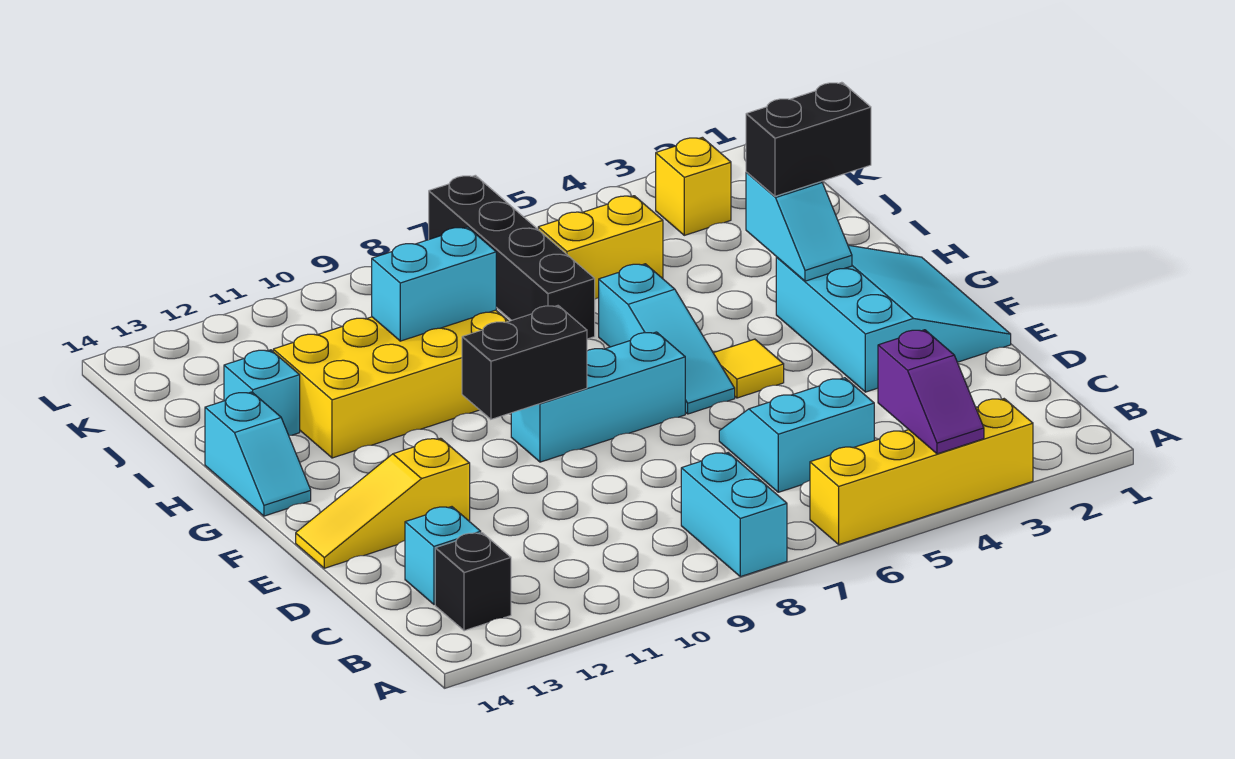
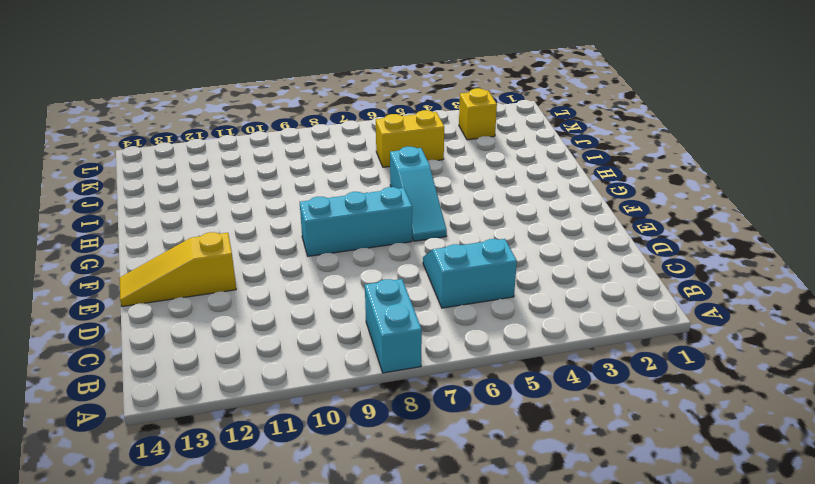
none -> yellow brick A3:A6 level 1
none -> black brick B13 level 1
none -> cyan brick C13 level 1

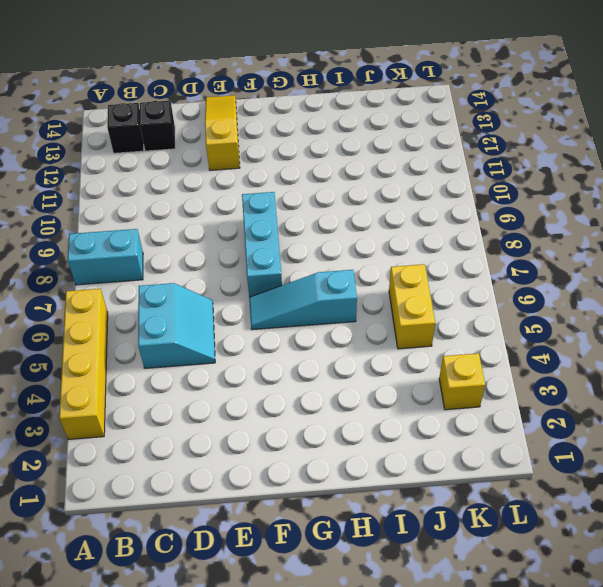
black brick C13 level 1 -> cyan brick C13 level 1
none -> cyan slope E1:G3 level 1 top 3
none -> yellow tile F5 level 1
none -> cyan slope G14:H14 level 1 top H

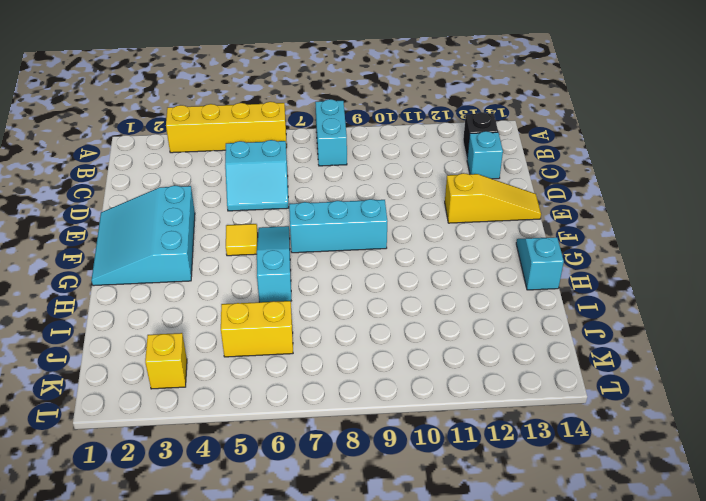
none -> yellow brick H9:I12 level 1
none -> black brick I7:L7 level 1
none -> cyan brick I13 level 1

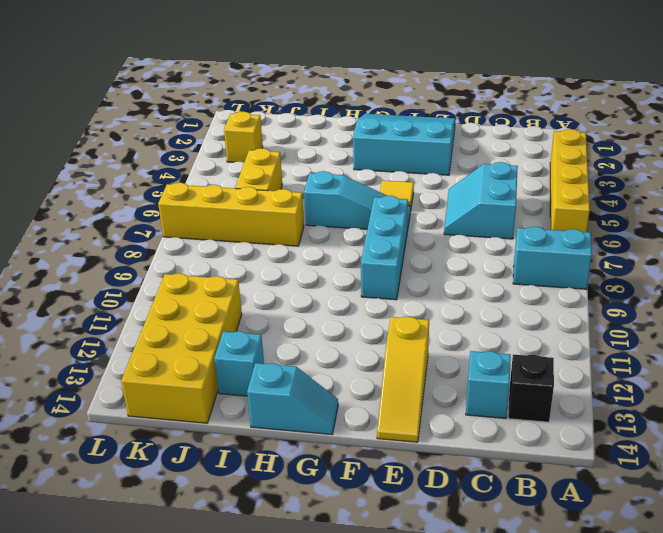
yellow brick I7:L7 level 1 -> black brick I7:L7 level 1
yellow brick J11:K14 level 1 -> yellow brick H9:I12 level 1
none -> purple slope A4:B4 level 2 top B
none -> black brick F9:F10 level 2
none -> cyan slope G3:H3 level 2 top H

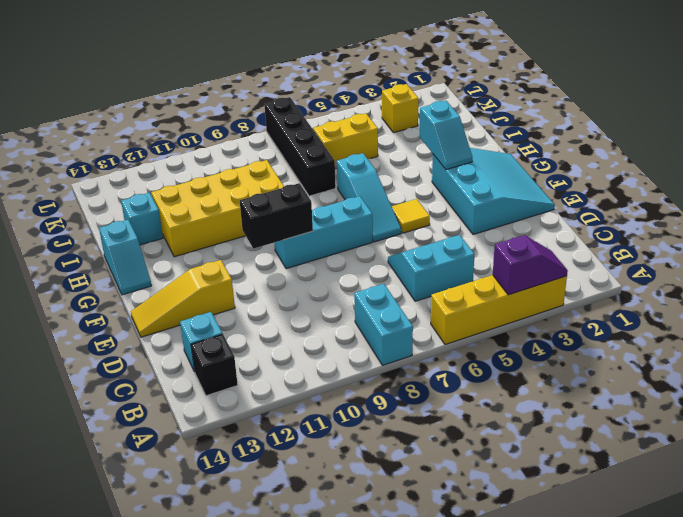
purple slope A3:A4 level 2 top 4 -> purple slope A4:B4 level 2 top B
none -> cyan brick I9:I10 level 2
none -> black brick H2:H3 level 3

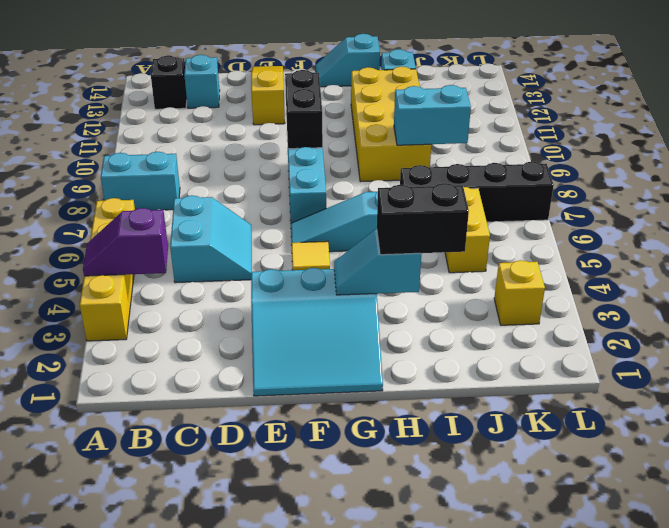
black brick H3:I3 level 3 -> black brick H2:H3 level 3
cyan brick I9:J9 level 2 -> cyan brick I9:I10 level 2

